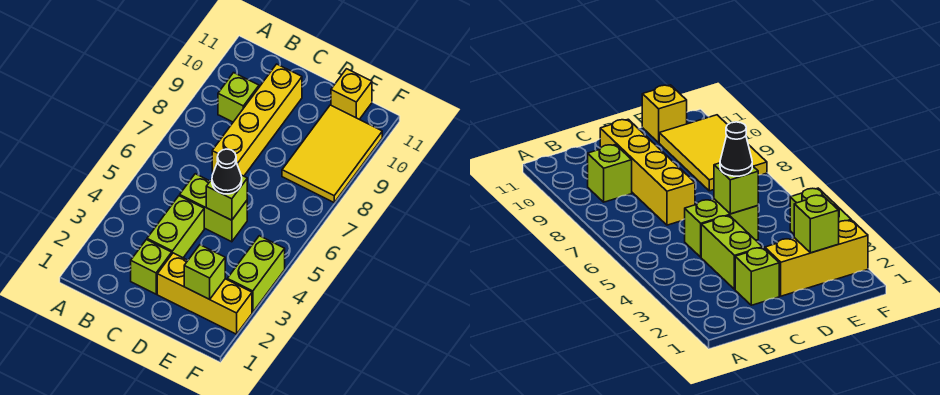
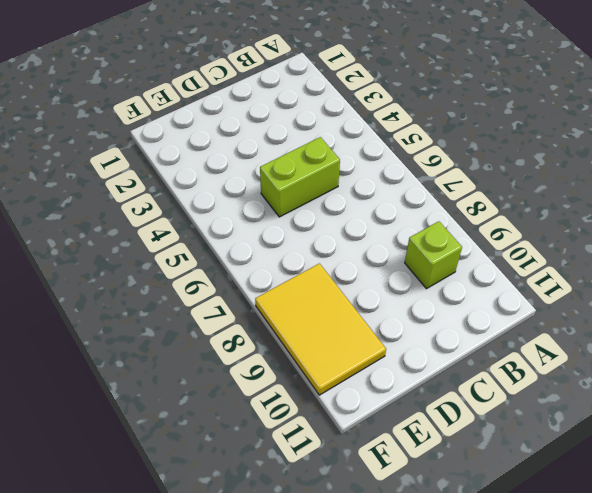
none -> lime brick C2 level 1
none -> lime brick C3:C4 level 1
none -> yellow brick C7:C10 level 1

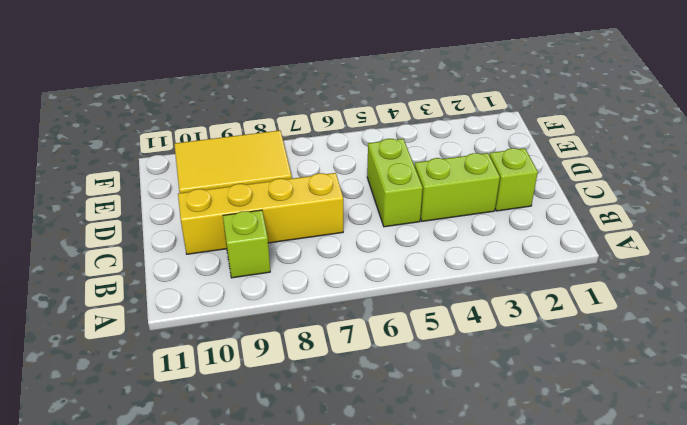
none -> yellow brick D2:F2 level 1
none -> yellow brick E11 level 1
none -> lime brick F3:F4 level 1

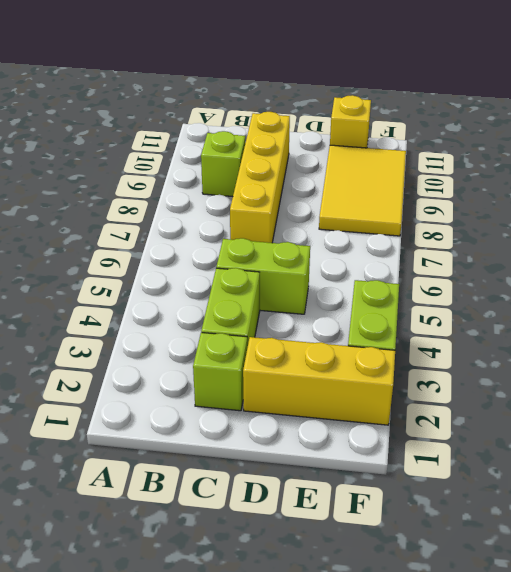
none -> lime brick D5 level 2
none -> lime brick E2 level 2
none -> black cone D5 level 3

